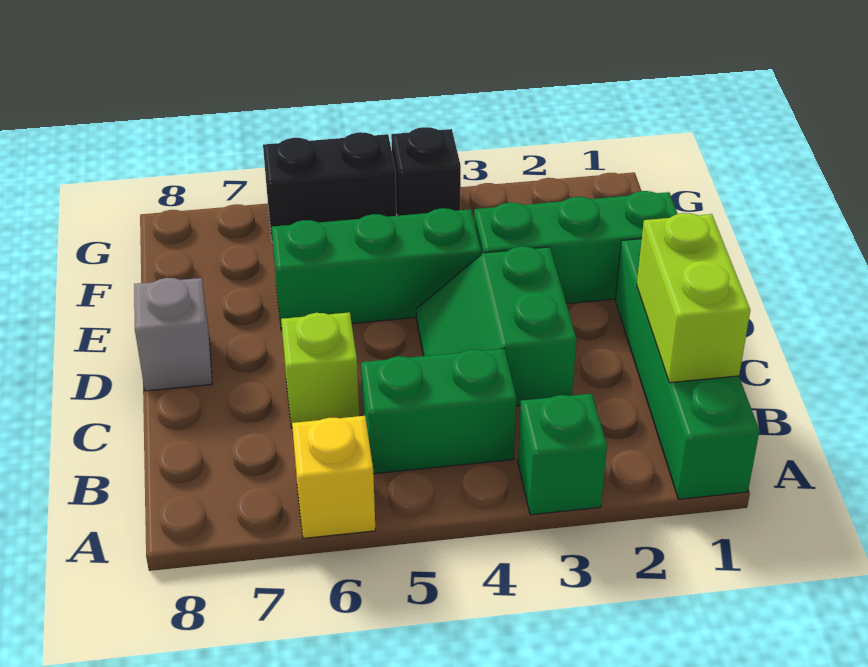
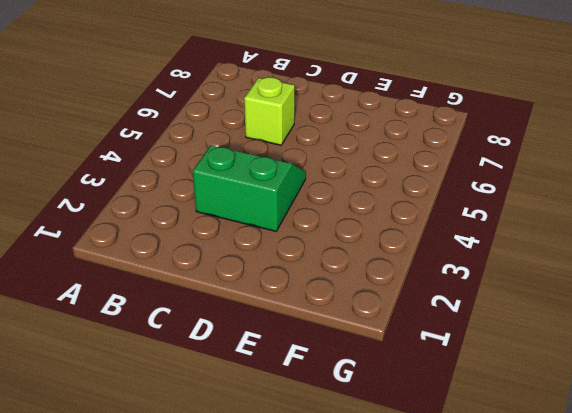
none -> green brick A1:D1 level 1
none -> green brick A3 level 1
none -> yellow brick A6 level 1

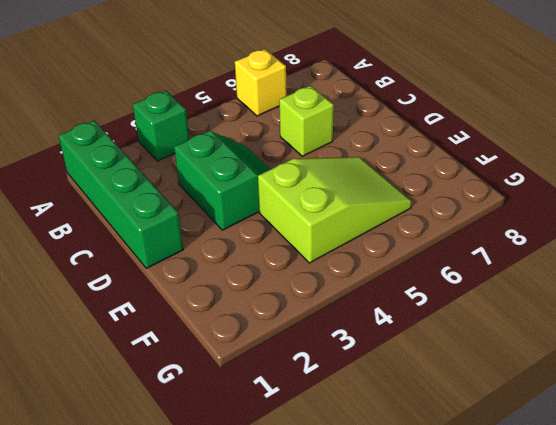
lime slope E4:F6 level 1 top 4 -> green brick E4:E6 level 1
none -> green brick B4:B5 level 1
none -> grey brick D8 level 1
none -> green brick E1:E3 level 1

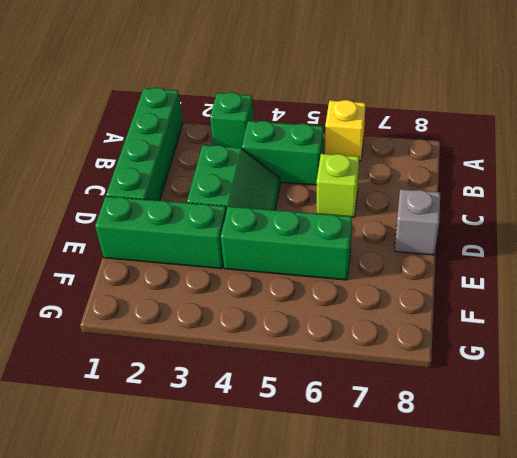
none -> black brick G4 level 1
none -> black brick G5:G6 level 1
none -> lime brick B1:C1 level 2

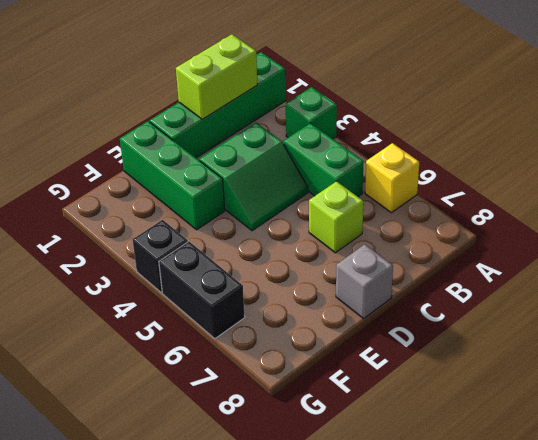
none -> green brick E4:E6 level 1

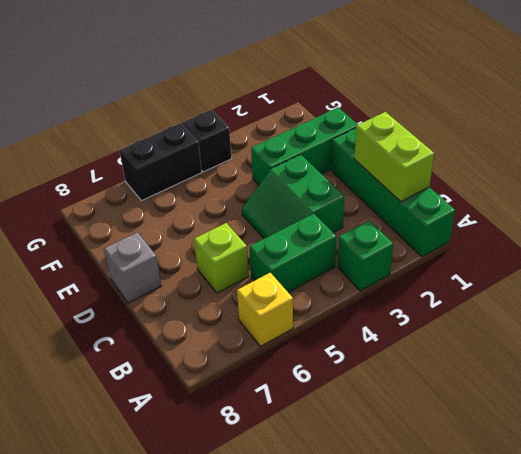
none -> green brick E4:E6 level 1

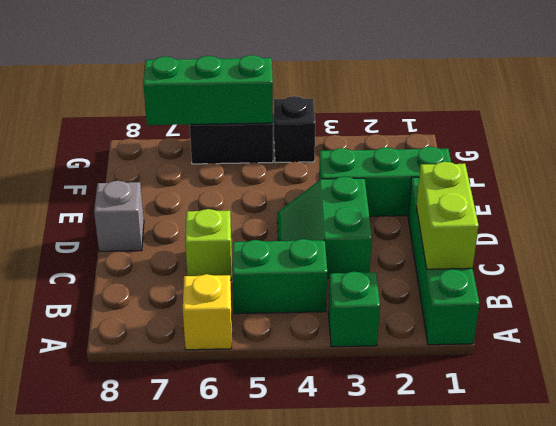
green brick G5:G7 level 2 -> green brick E4:E6 level 1

